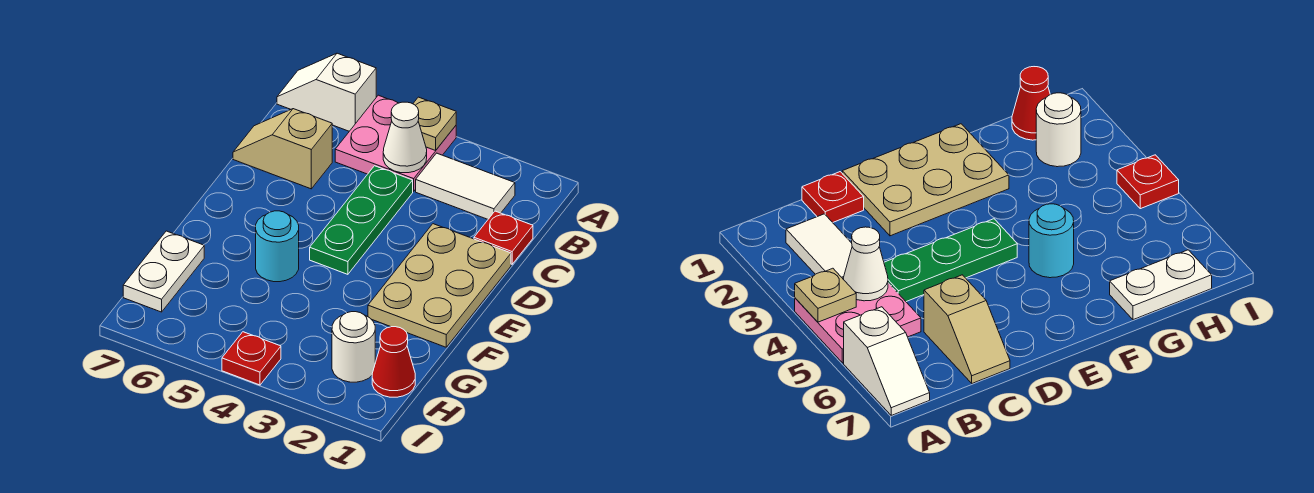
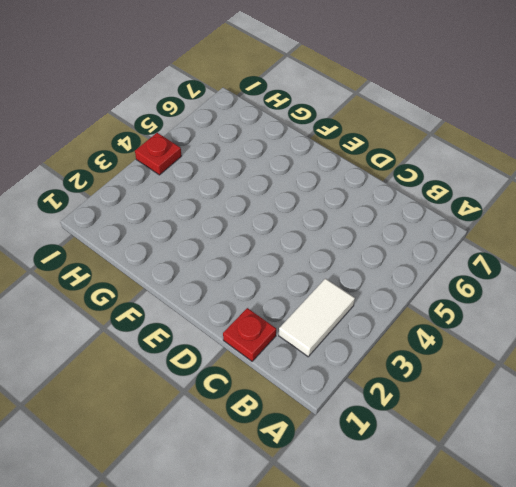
none -> pink plate A4:B5 level 1
none -> white slope A6:A7 level 1 top 6
none -> green plate C4:E4 level 1

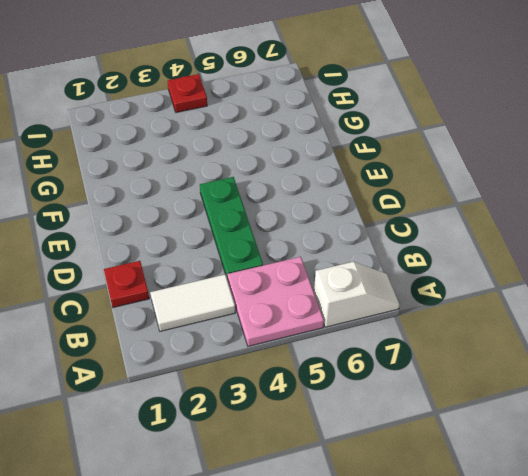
none -> tan slope C6:C7 level 1 top 6
none -> tan plate D1:F2 level 1
none -> cyan round brick F5 level 1

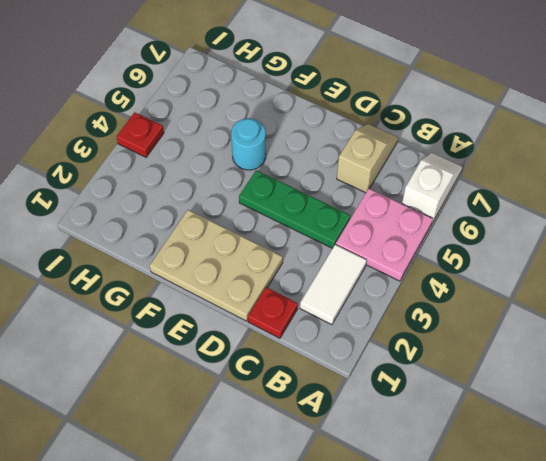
none -> white plate G7:H7 level 1
none -> red cone H1 level 1
none -> white round brick H2 level 1

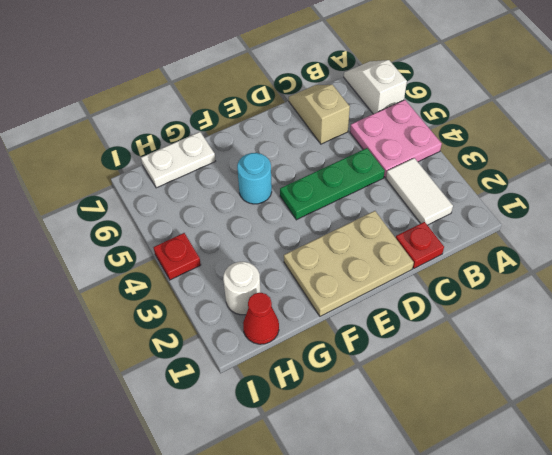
none -> tan plate A4 level 2
none -> white cone B4 level 2

